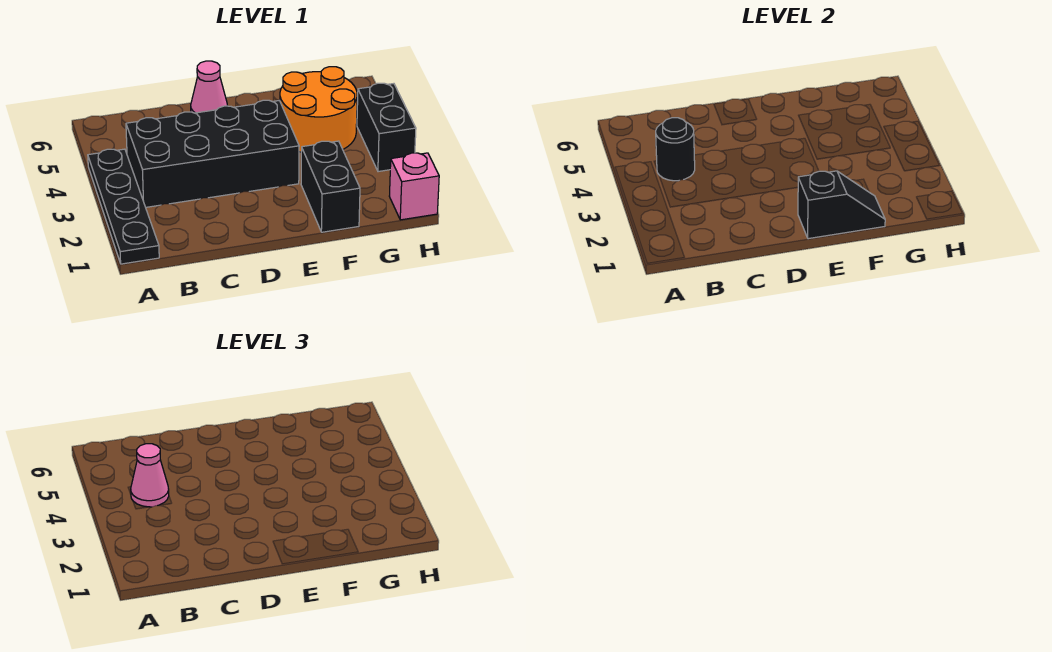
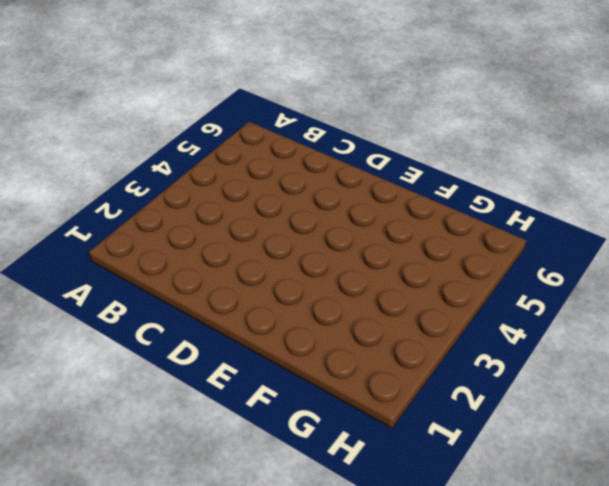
none -> black plate A1:A4 level 1
none -> black brick B3:E4 level 1

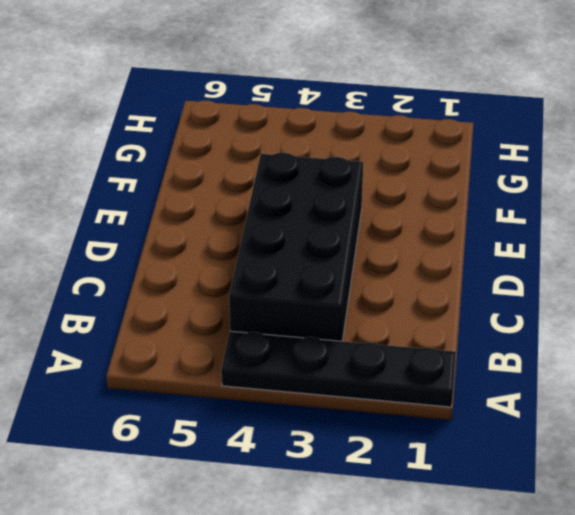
none -> pink cone D6 level 1
none -> black brick F1:F2 level 1

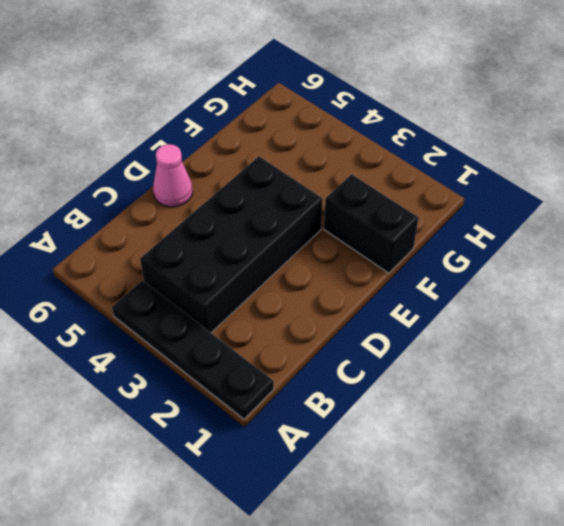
none -> orange round brick F4:G5 level 1
none -> pink brick H1 level 1

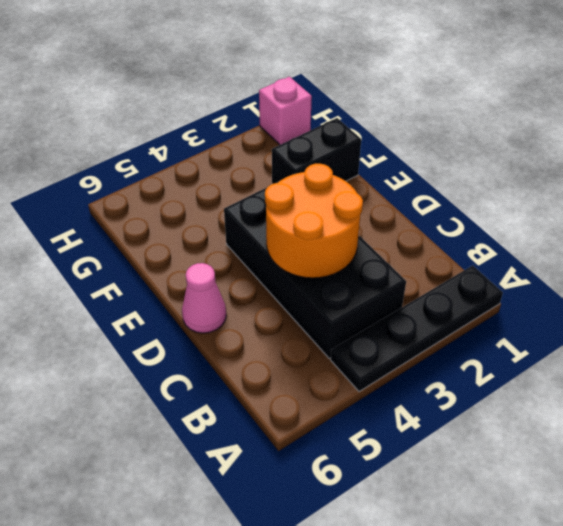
orange round brick C3:D4 level 2 -> orange round brick F4:G5 level 1
none -> black brick H3:H4 level 1
none -> black round brick B4 level 2

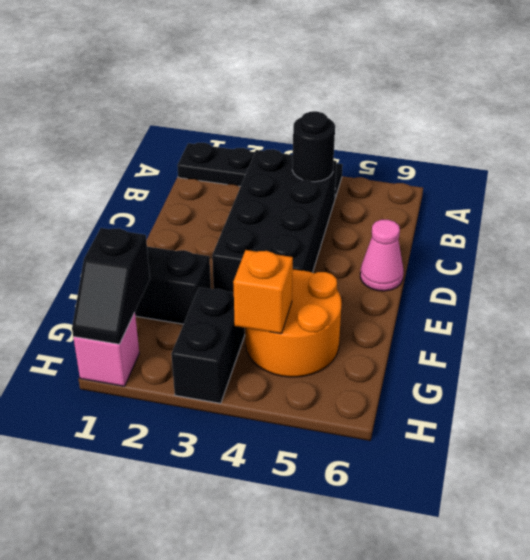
black slope G1:H1 level 2 top G -> black slope E1:F1 level 2 top E
black brick G3:H3 level 1 -> black brick H3:H4 level 1
orange brick G4 level 2 -> none
none -> pink cone B4 level 3

